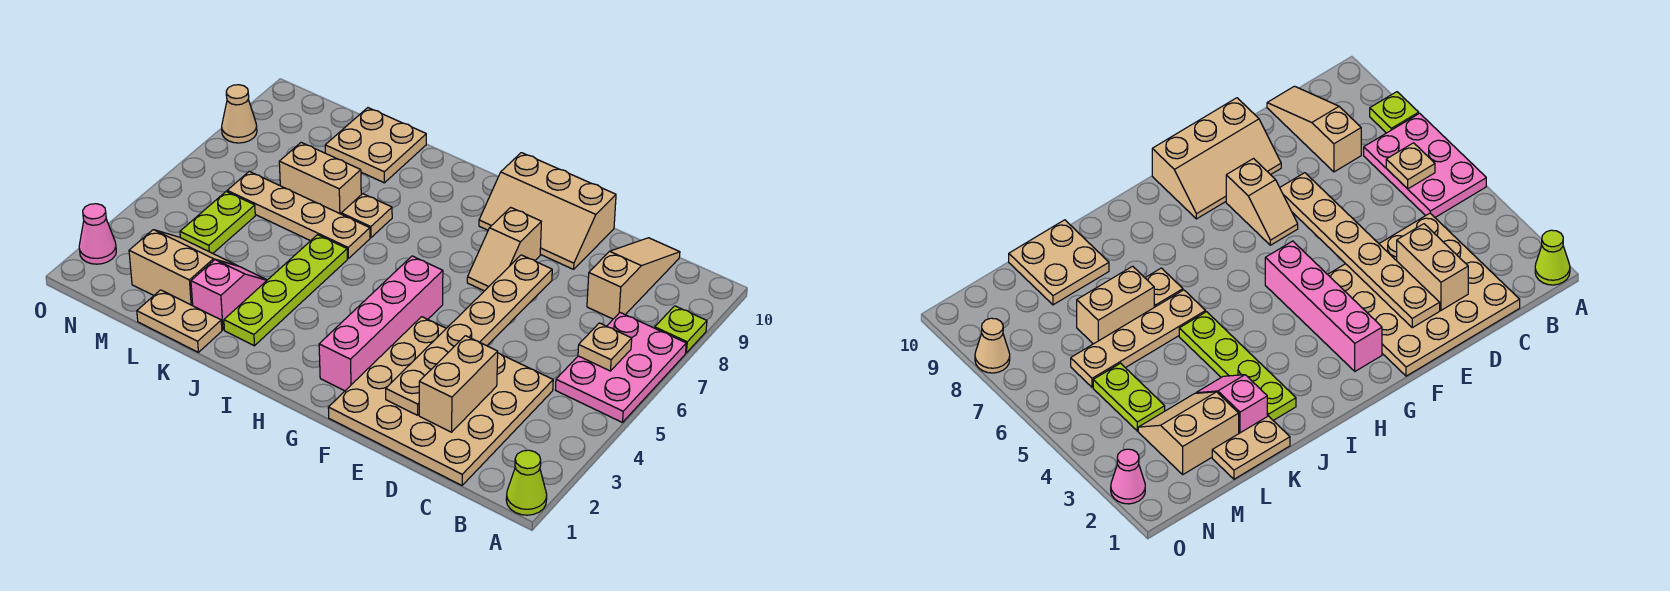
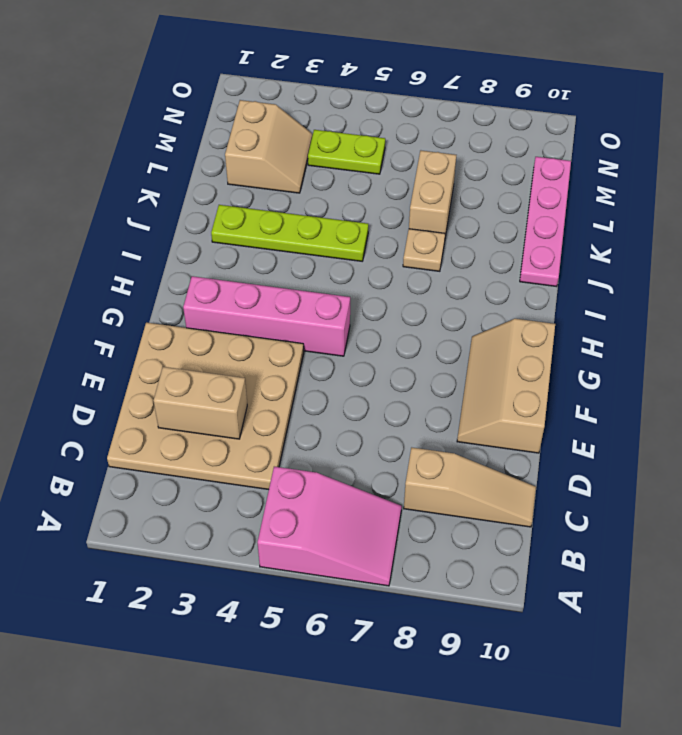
pink slope A5:B7 level 1 top 5 -> pink plate A5:B7 level 1
pink plate J10:M10 level 1 -> tan plate K9:L10 level 1
none -> lime cone A1 level 1
none -> lime plate A8 level 1
none -> tan slope F7:F8 level 1 top 8

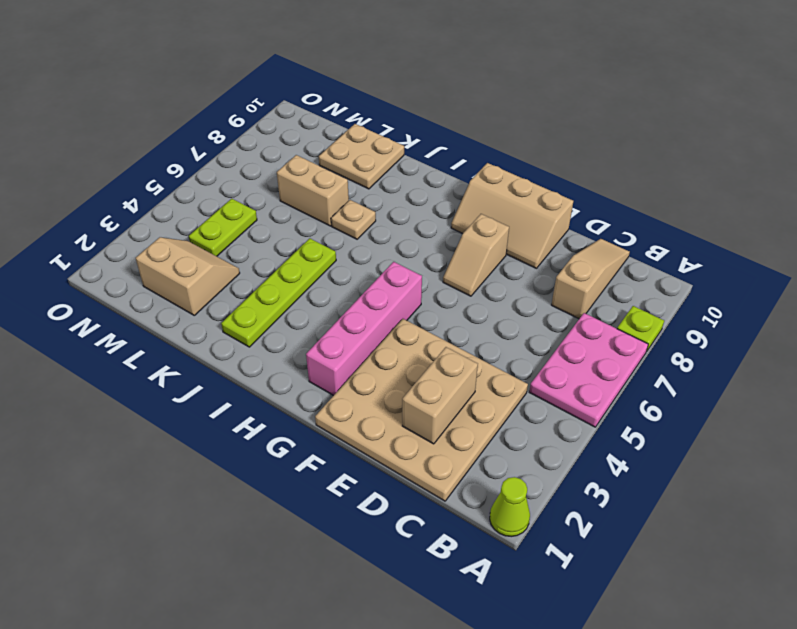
none -> tan plate J6:M6 level 1
none -> tan plate K1:L1 level 1
none -> pink slope K2:K3 level 1 top 2

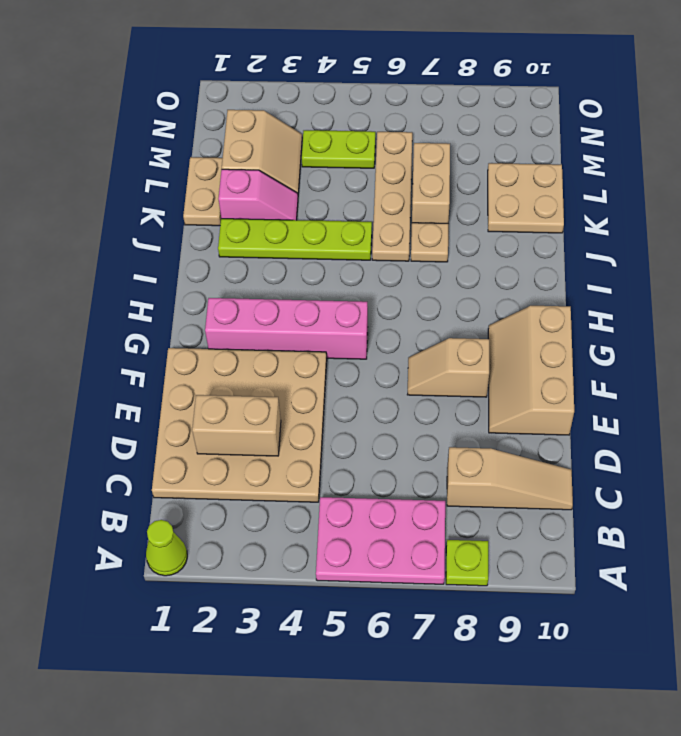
none -> pink cone O2 level 1
none -> tan cone O8 level 1
none -> tan plate B6 level 2

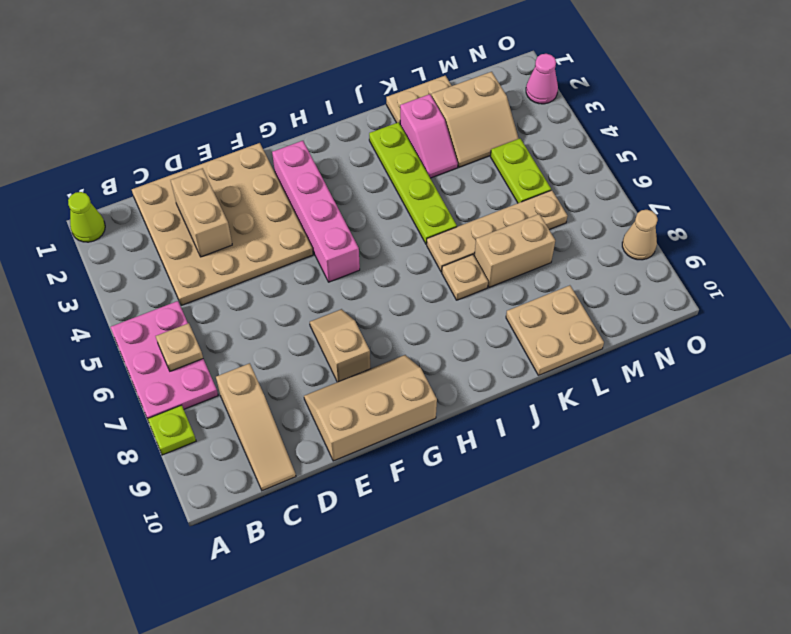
none -> tan plate E2:E7 level 2

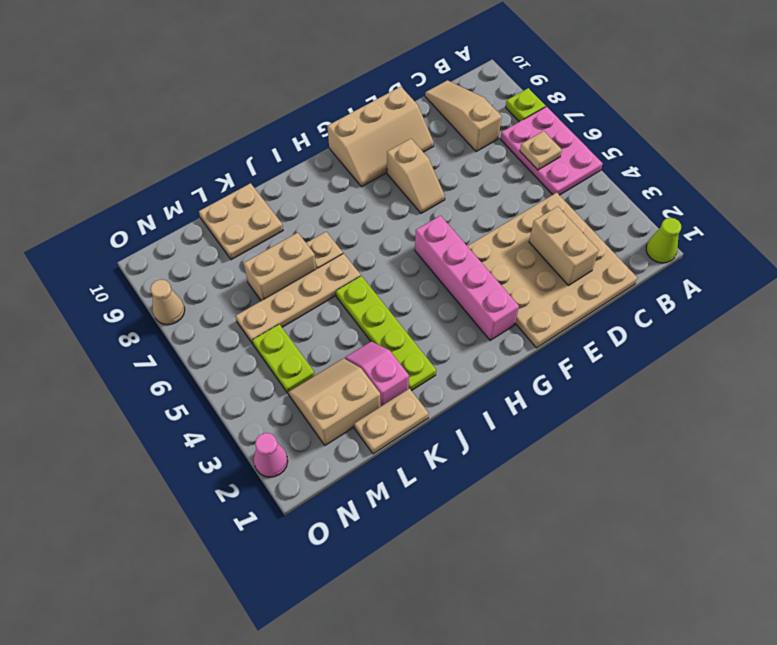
none -> tan plate E2:E7 level 2

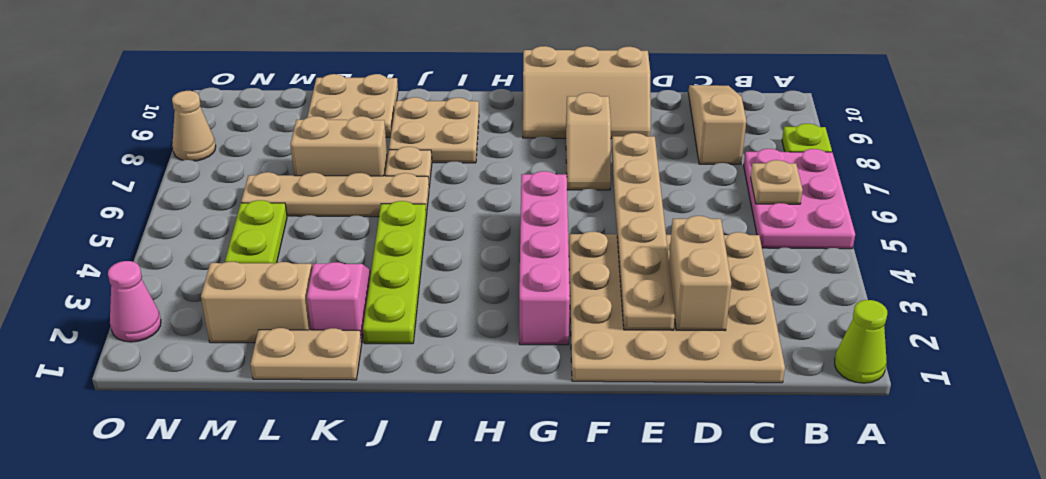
tan plate I8:J9 level 1 -> none

